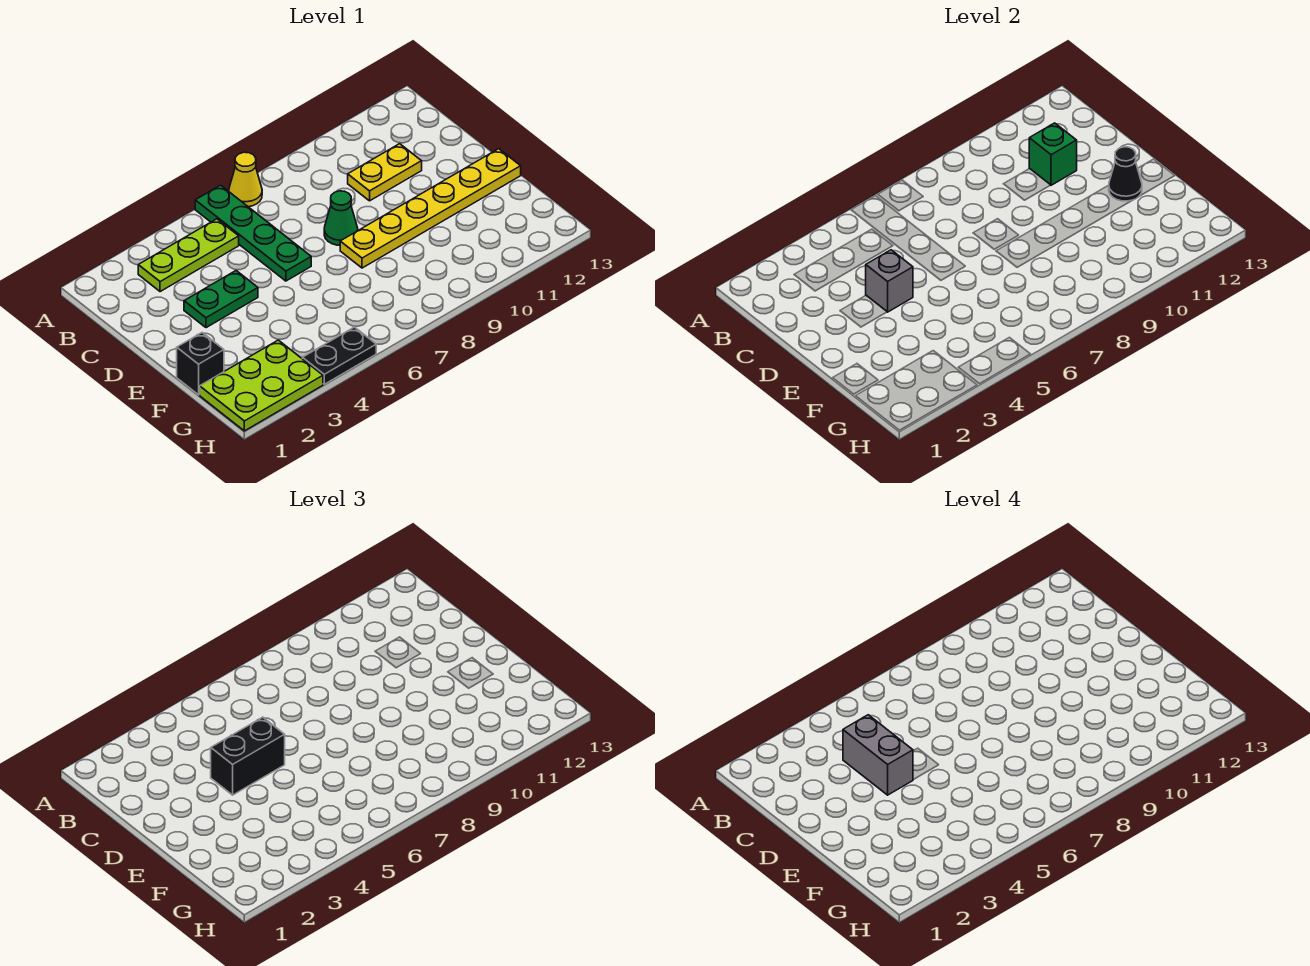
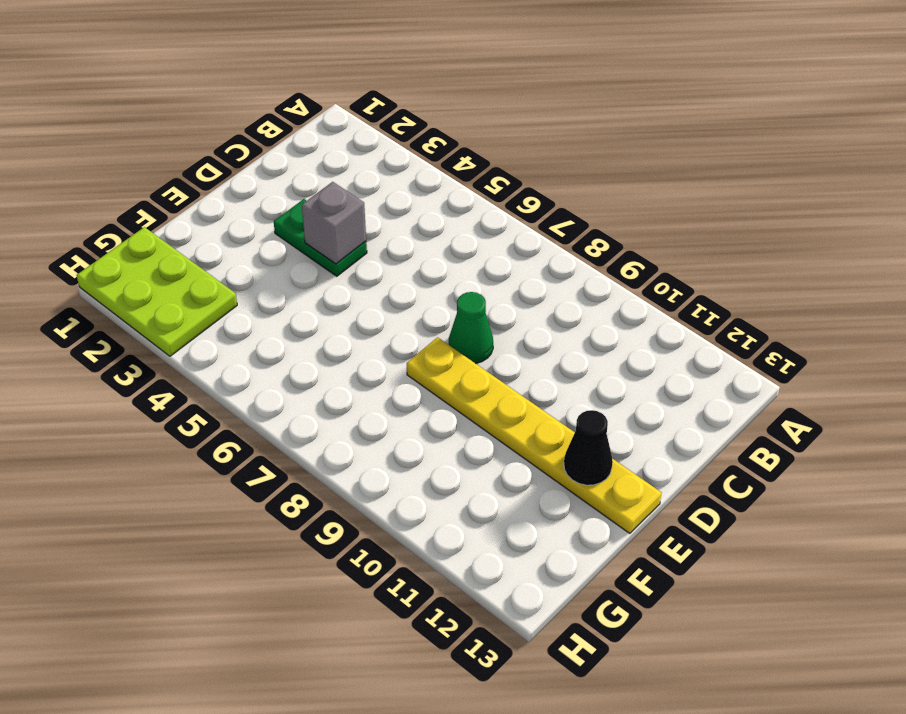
none -> green plate A6:D6 level 1
none -> yellow cone A7 level 1
none -> lime plate B3:B5 level 1

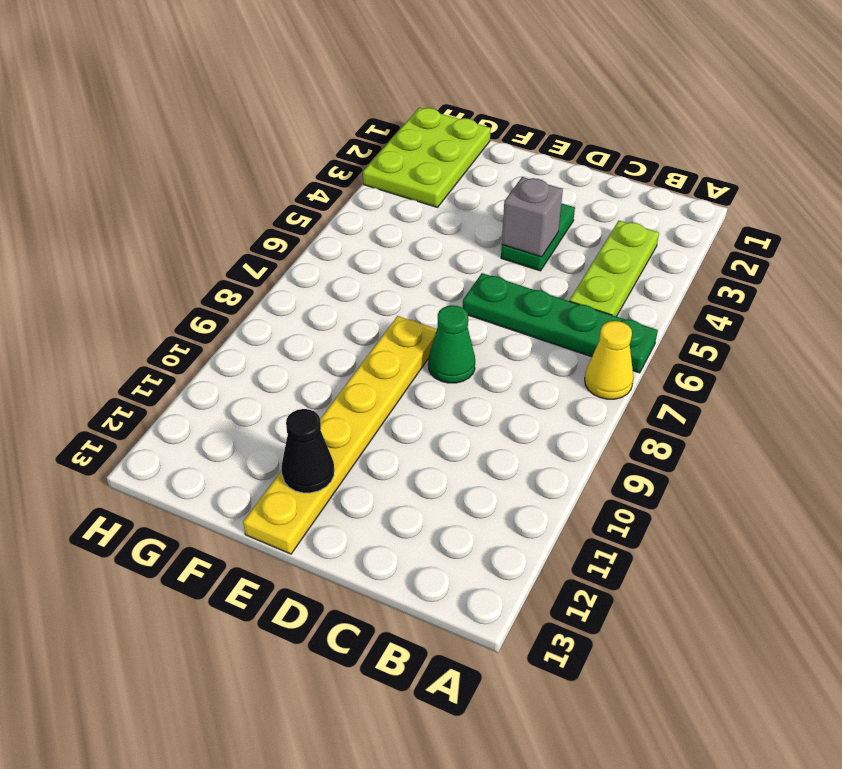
none -> yellow plate C10:C11 level 1
none -> black brick F1 level 1
none -> black plate H4:H5 level 1

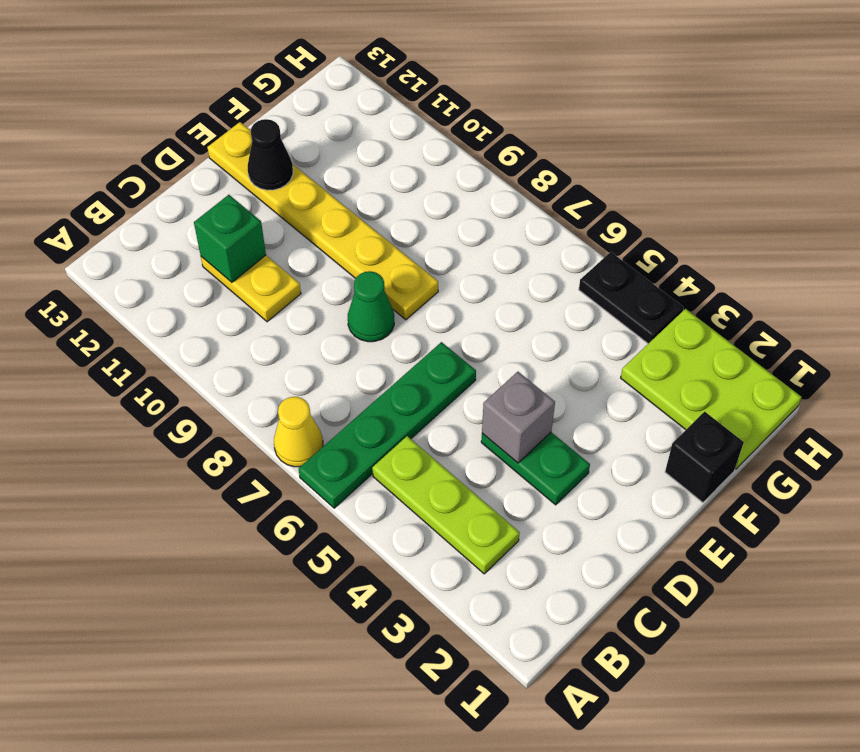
none -> black brick D4:D5 level 3
none -> grey brick C4:D4 level 4

